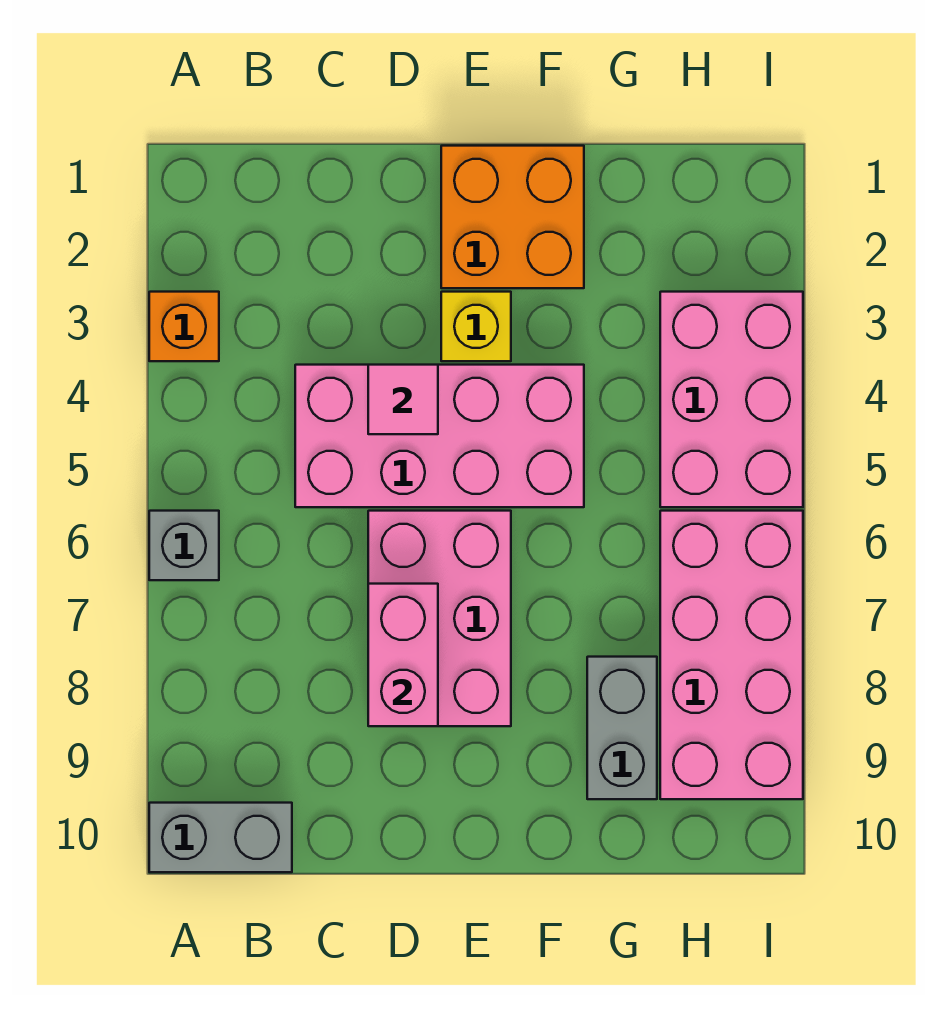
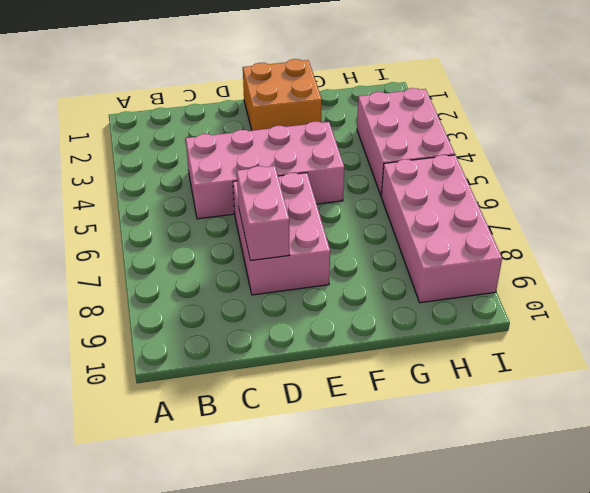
none -> orange brick A3 level 1
none -> grey brick A6 level 1
none -> grey brick A10:B10 level 1

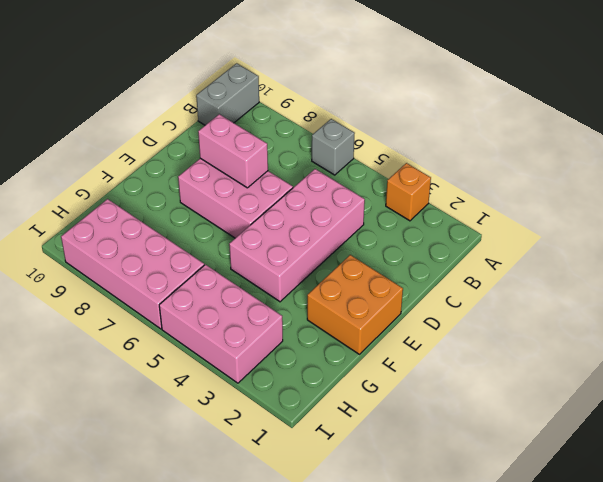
none -> yellow brick E3 level 1
none -> grey brick G8:G9 level 1
none -> pink tile D4 level 2

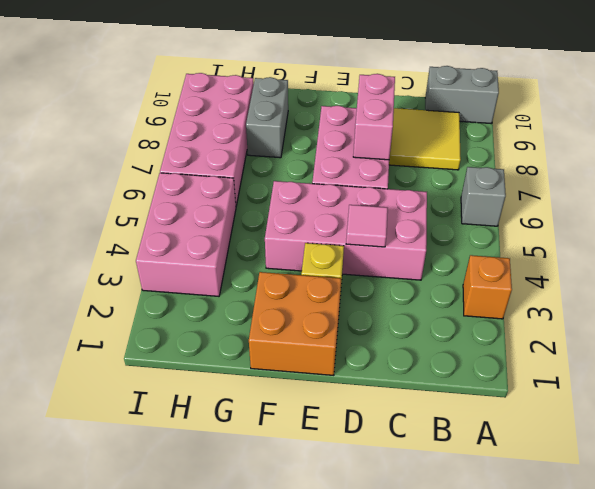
yellow tile B8:C9 level 1 -> none

